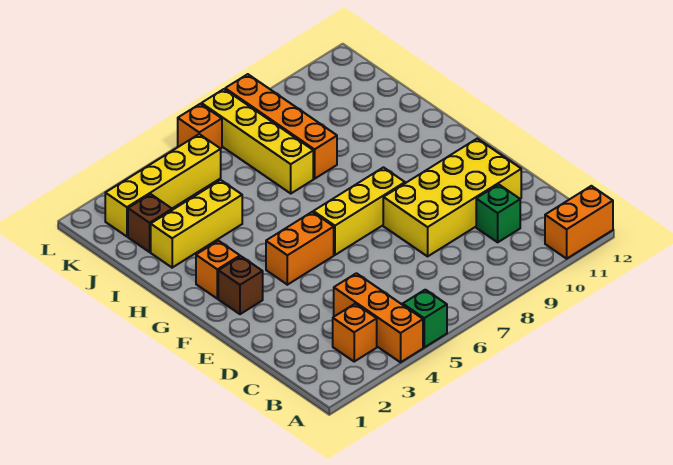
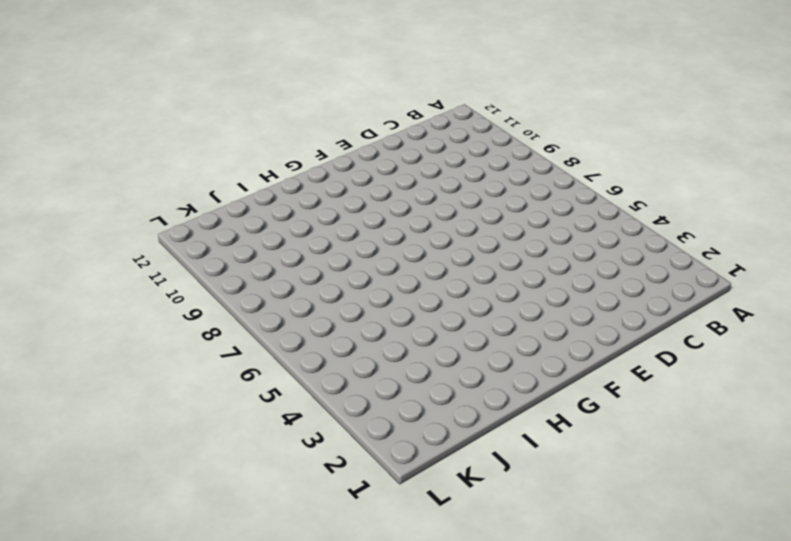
none -> orange brick A4:C4 level 1
none -> green brick A5 level 1
none -> orange brick A11:A12 level 1

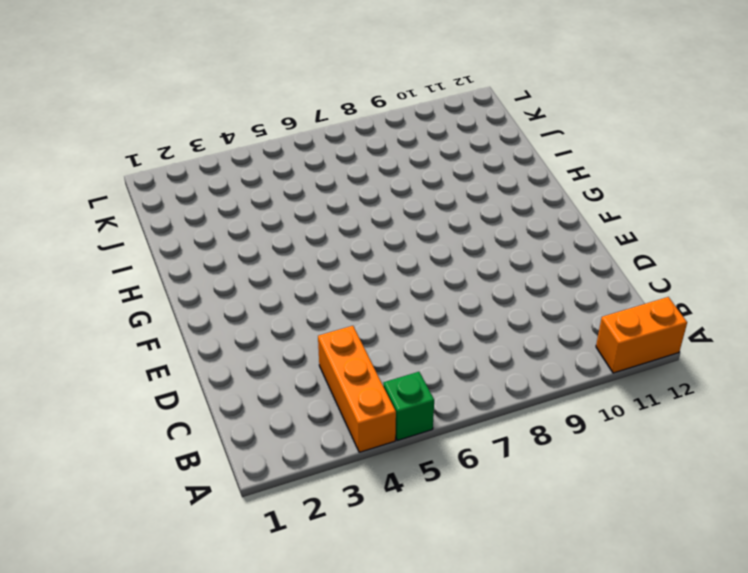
none -> orange brick B3 level 1
none -> green brick C10 level 1
none -> yellow brick D8:E11 level 1

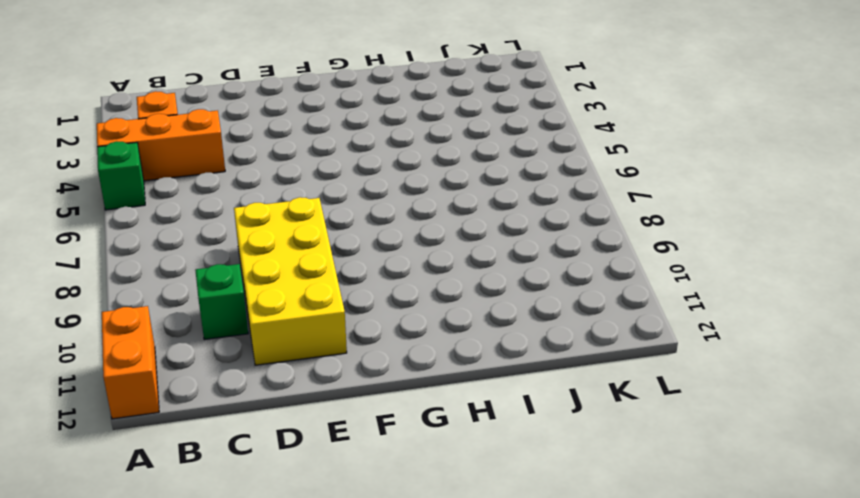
none -> brown brick F2 level 1
none -> orange brick F4:F5 level 1
none -> yellow brick F6:F8 level 1

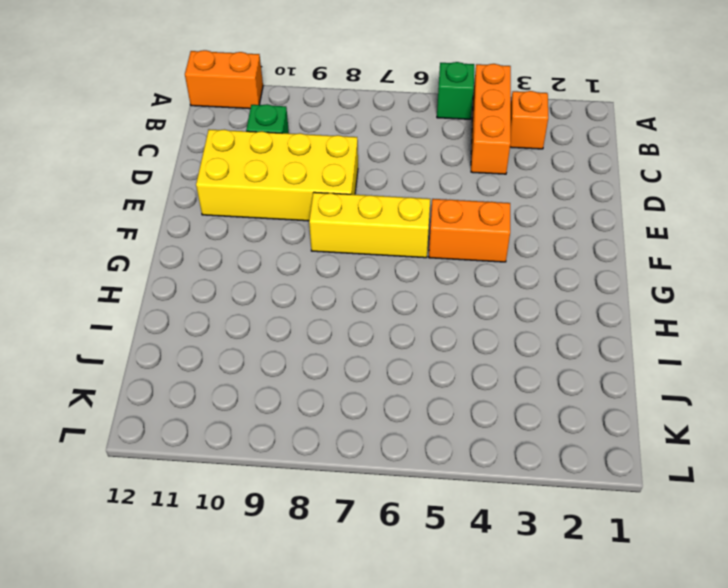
none -> brown brick F2 level 1
none -> orange brick G2 level 1
none -> yellow brick I2:I4 level 1

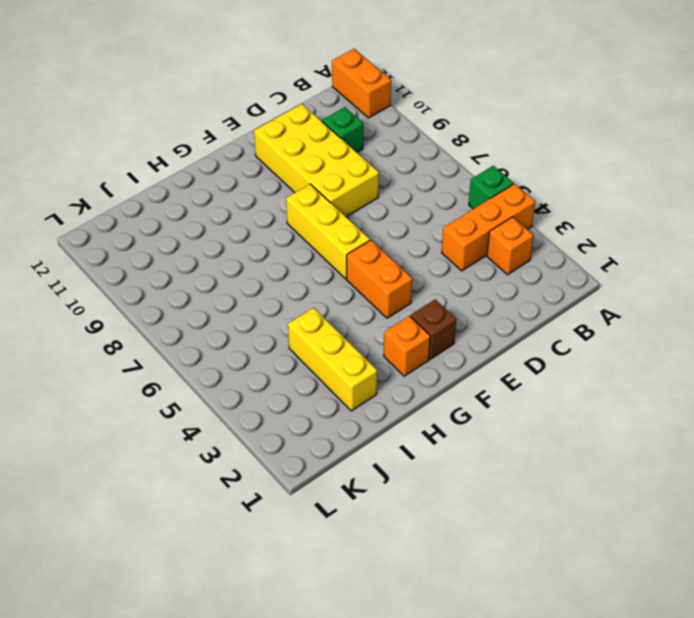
none -> yellow brick I7:L7 level 1
none -> orange brick I8:L8 level 1
none -> brown brick J2 level 1

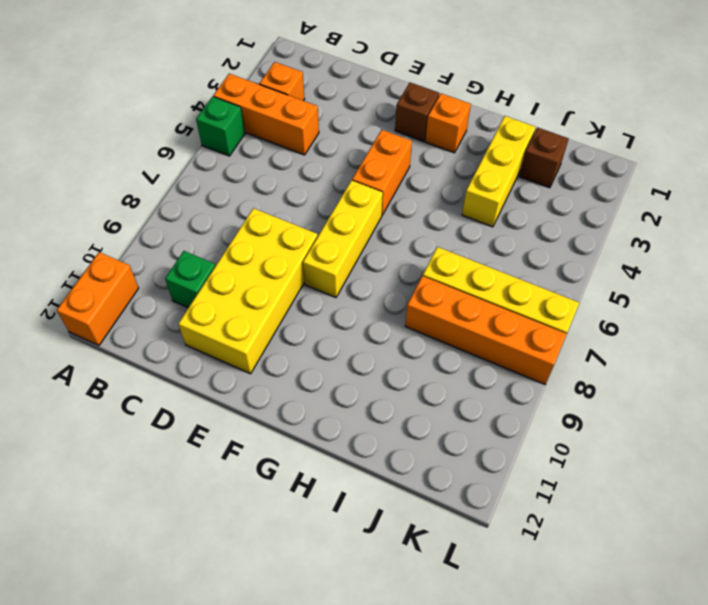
none -> yellow brick K2:K5 level 1
none -> orange brick L6 level 1

